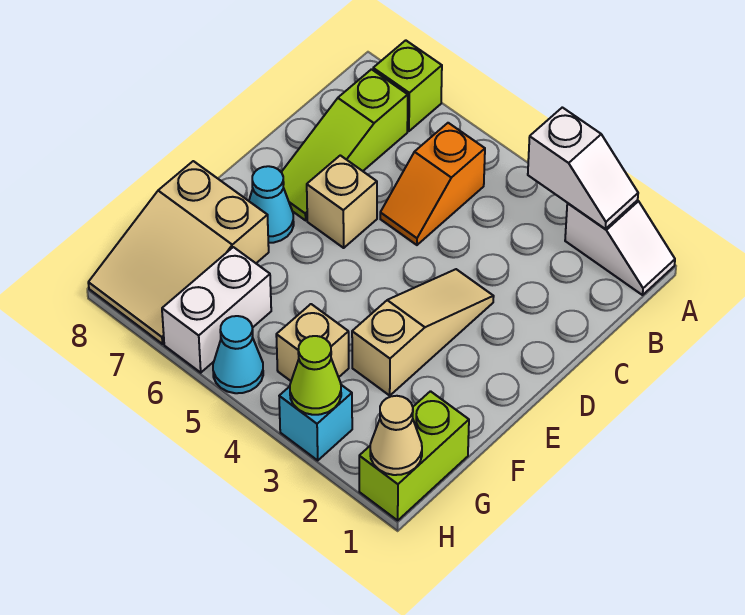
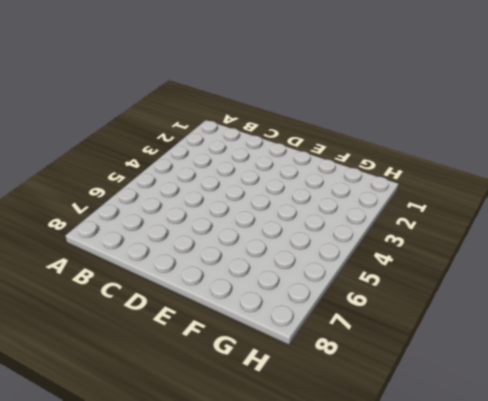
none -> white slope A1:A2 level 1 top 2
none -> lime brick A7 level 1
none -> orange slope B5:C5 level 1 top B

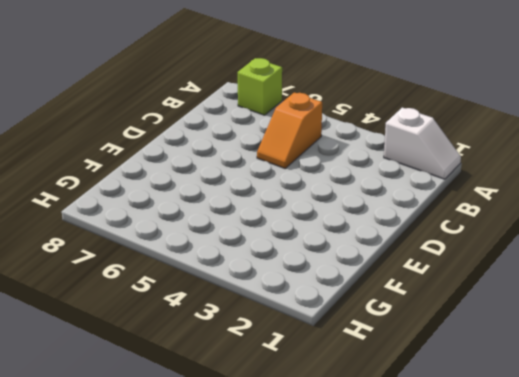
none -> lime slope B7:D7 level 1 top B
none -> tan slope D3:F3 level 1 top F
none -> tan brick D6 level 1

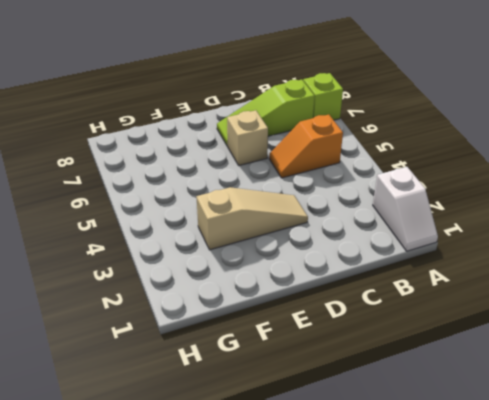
none -> cyan cone E7 level 1
none -> tan slope F7:H8 level 1 top F
none -> lime brick G1:H1 level 1

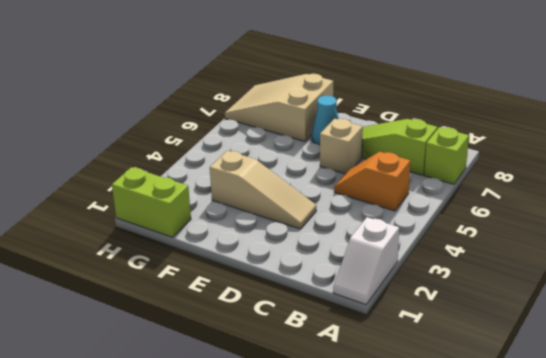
none -> tan brick G4 level 1
none -> white brick G6:H6 level 1
none -> cyan brick H3 level 1

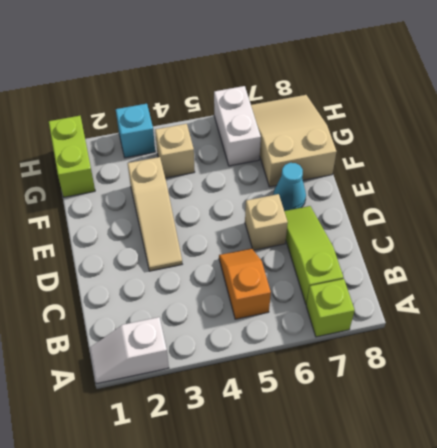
none -> cyan cone H5 level 1
none -> white slope A2:A3 level 2 top 3
none -> tan cone H1 level 2

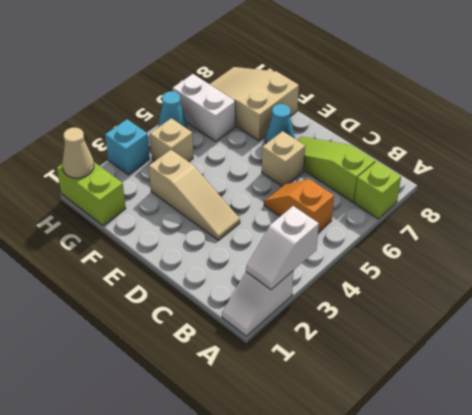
none -> lime cone H3 level 2

